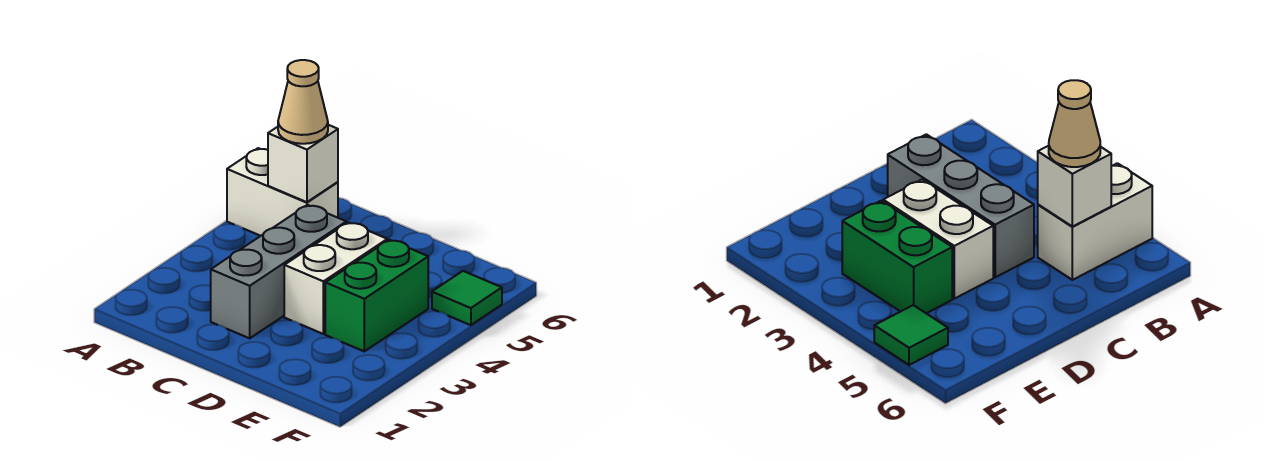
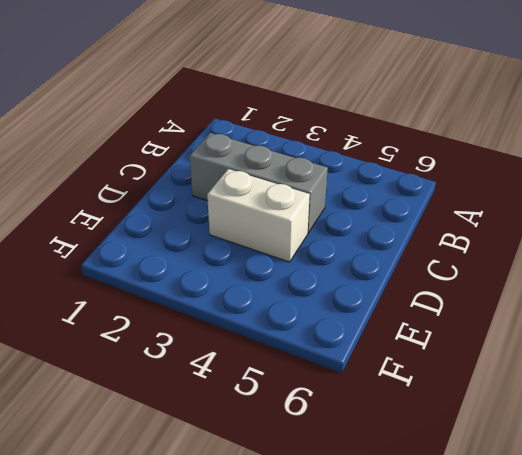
none -> white brick A5:B5 level 1
none -> green brick E3:E4 level 1

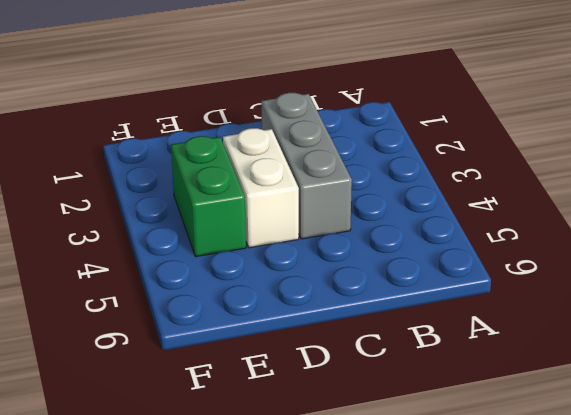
none -> white brick A5:B5 level 1
none -> green tile F5 level 1

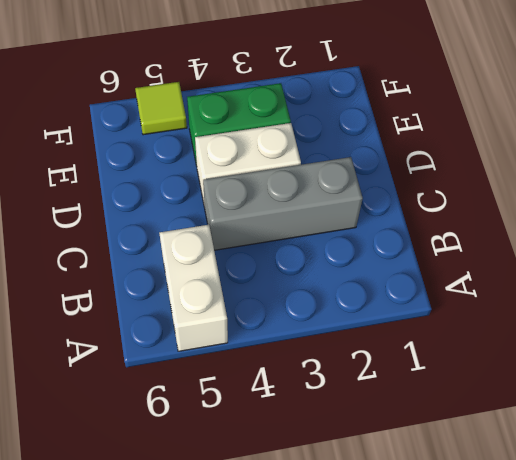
lime tile F5 level 1 -> green tile F5 level 1
none -> white brick B5 level 2
none -> tan cone B5 level 3

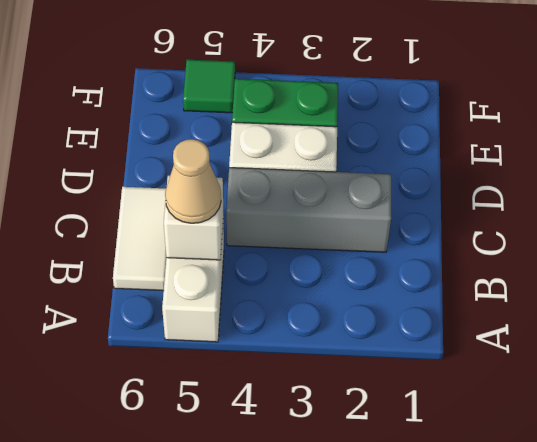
white tile B6:C6 level 1 -> none

